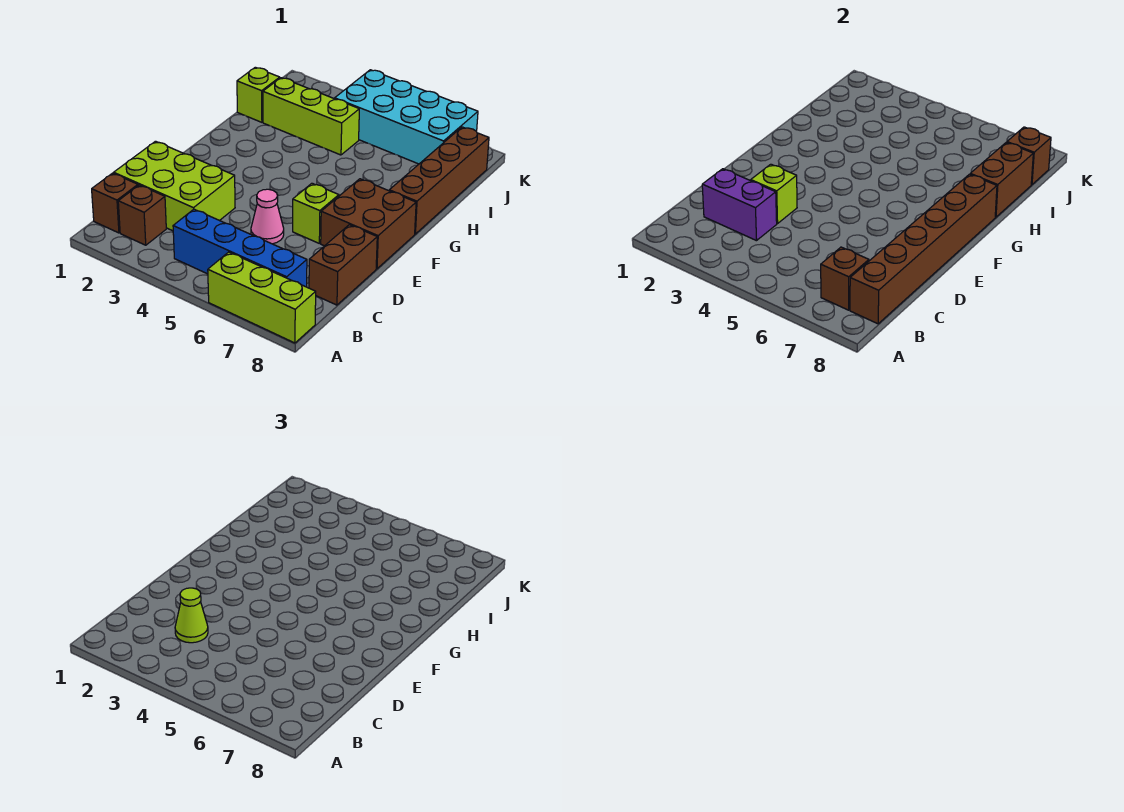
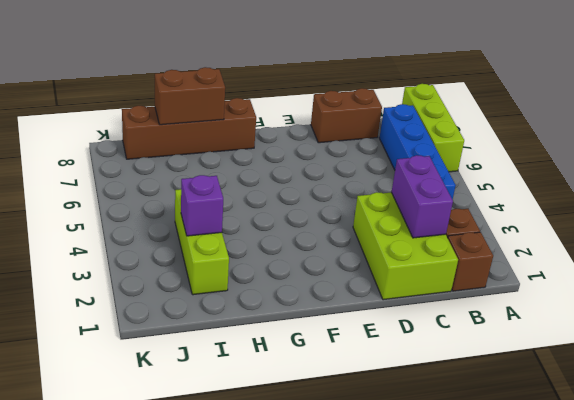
purple brick I3 level 2 -> none
none -> pink cone D5 level 1
none -> lime brick E6 level 1
none -> brown brick E7:F8 level 1

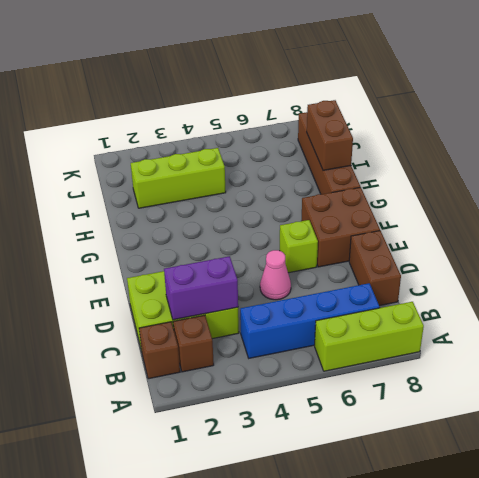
none -> lime brick I1 level 1
none -> cyan brick J4:K7 level 1
none -> brown brick B7 level 2

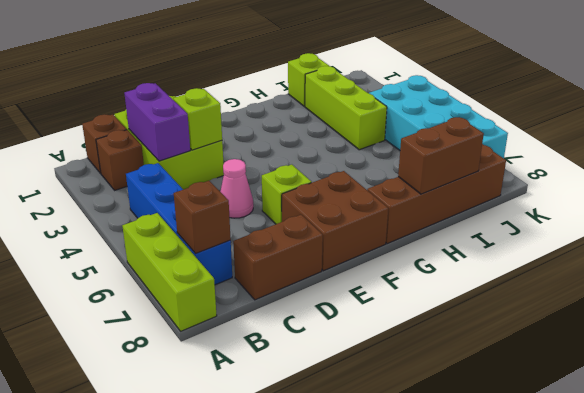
none -> brown brick B8:G8 level 2
none -> brown brick J8 level 2
none -> lime cone C3 level 3

